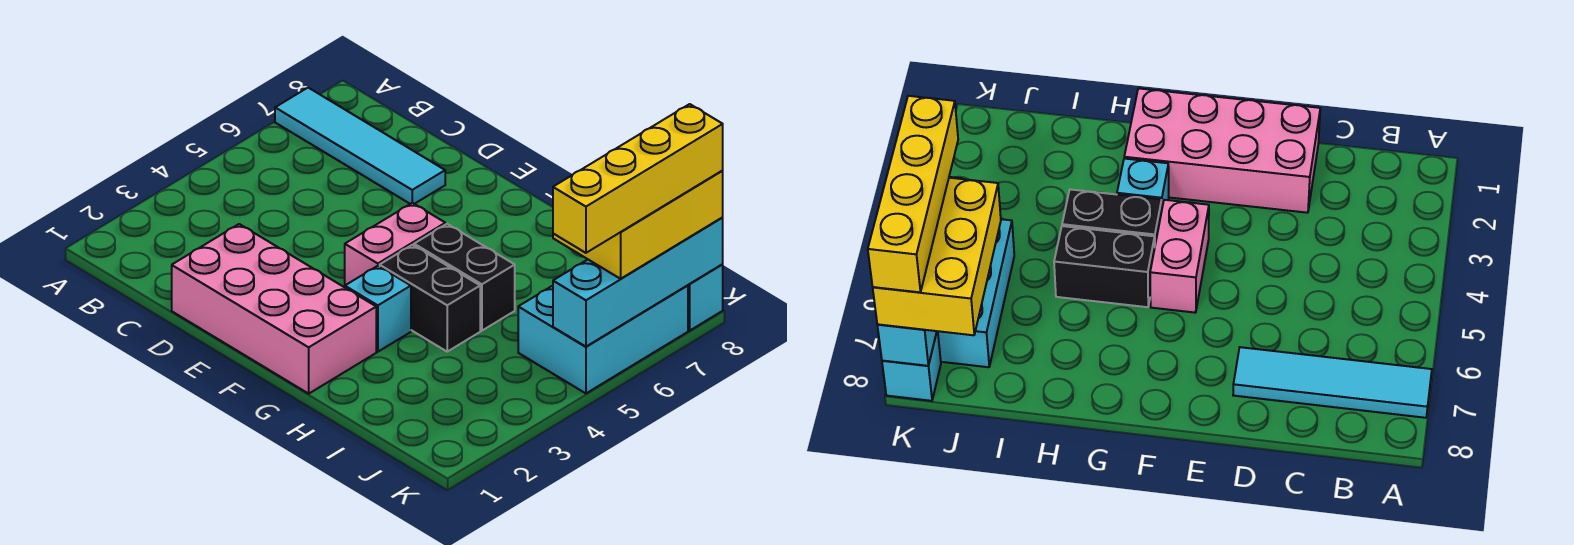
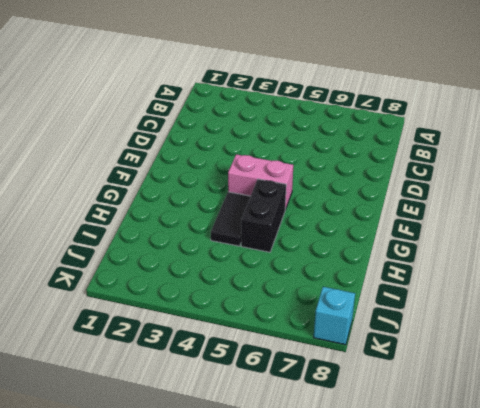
black tile G4:H4 level 1 -> black brick G4:H4 level 1
none -> cyan tile A7:D7 level 1
none -> pink brick D1:G2 level 1

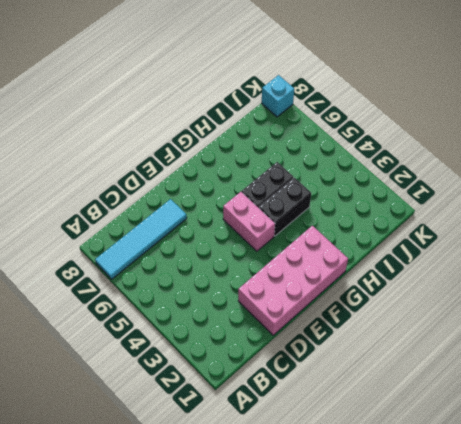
none -> cyan brick G3 level 1
none -> cyan brick J5:K7 level 1

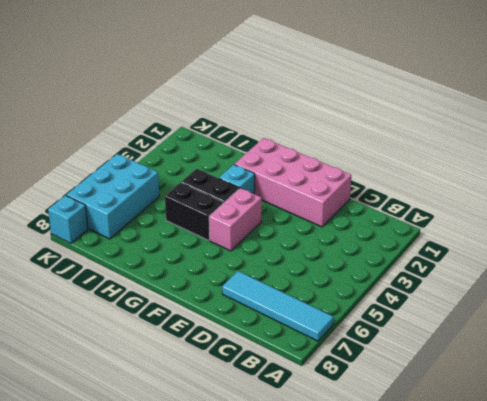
none -> cyan brick K5:K8 level 2
none -> yellow brick J6:K8 level 3

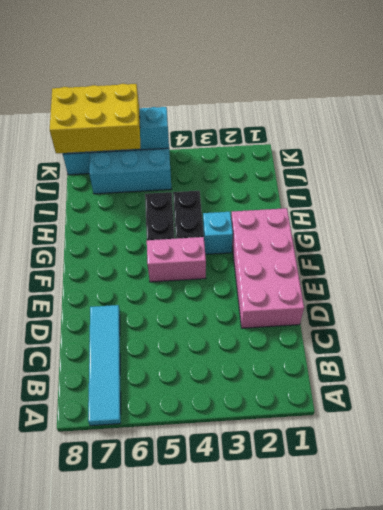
none -> yellow brick K5:K8 level 4

